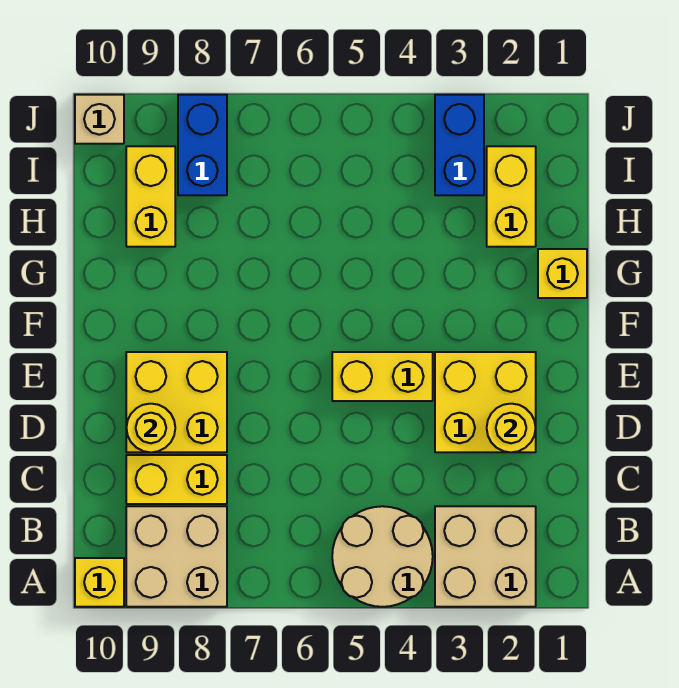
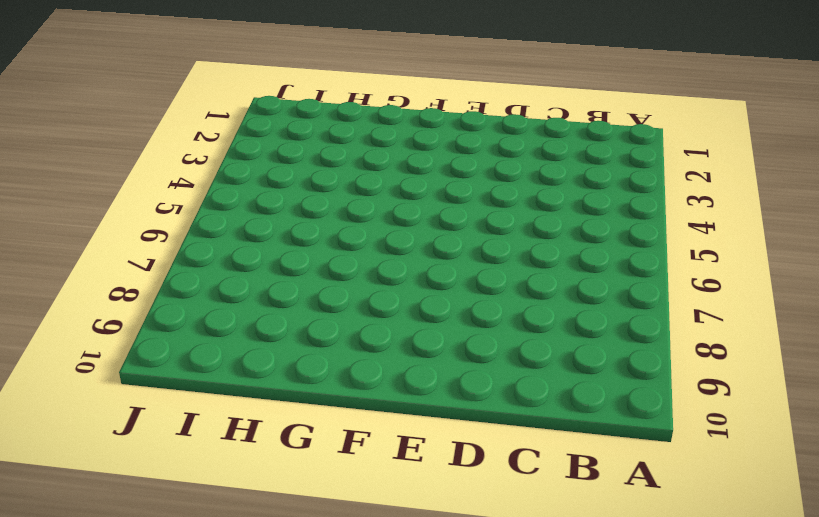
none -> tan brick A2:B3 level 1
none -> tan round brick A4:B5 level 1
none -> tan brick A8:B9 level 1

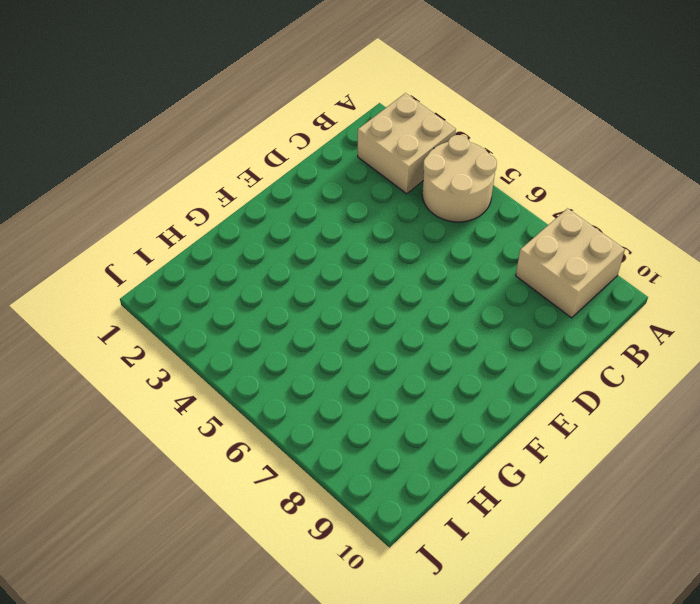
none -> yellow brick A10 level 1
none -> yellow brick C8:C9 level 1
none -> yellow brick D2:E3 level 1

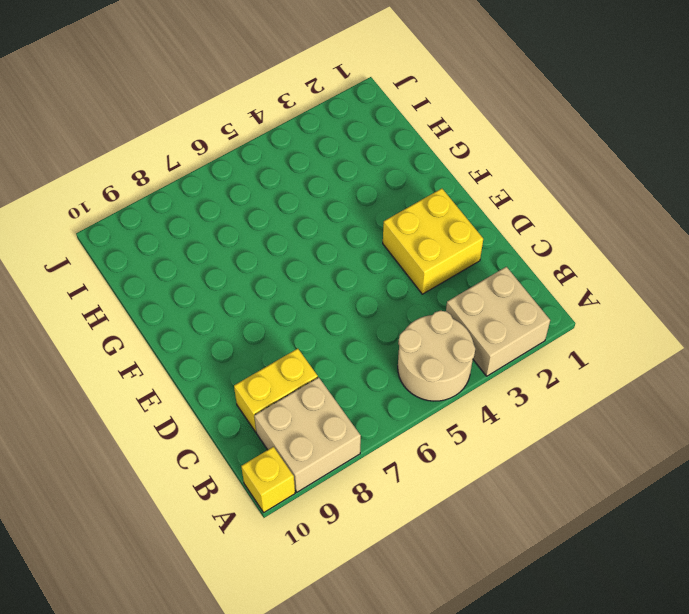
none -> yellow brick D8:E9 level 1
none -> yellow brick E4:E5 level 1
none -> yellow brick G1 level 1

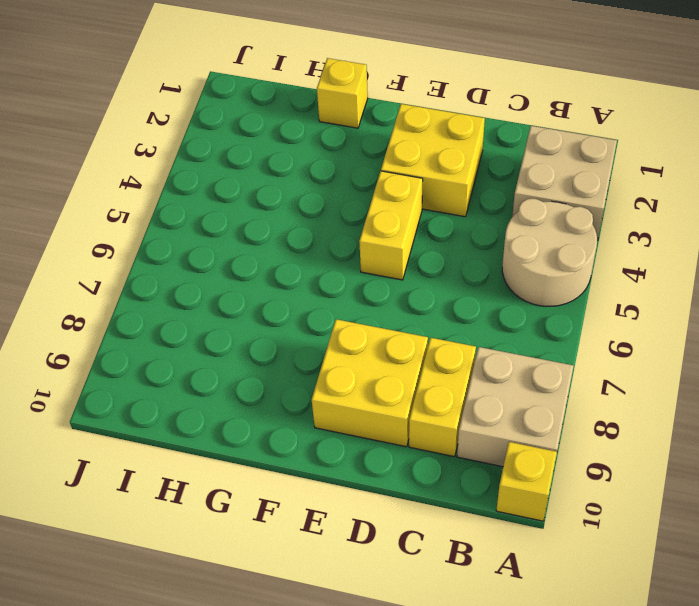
none -> yellow brick H2:I2 level 1
none -> yellow brick H9:I9 level 1
none -> blue brick I3:J3 level 1

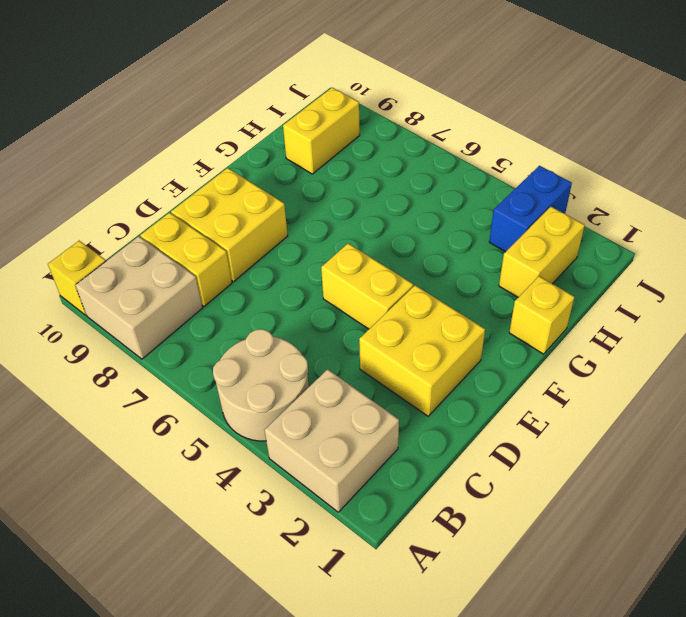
none -> blue brick I8:J8 level 1
none -> tan brick J10 level 1
none -> yellow round brick D2 level 2

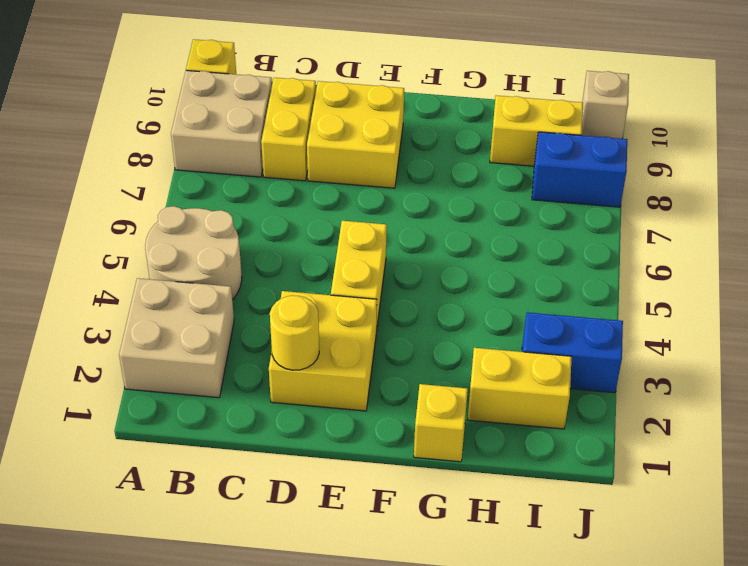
none -> yellow round brick D9 level 2

